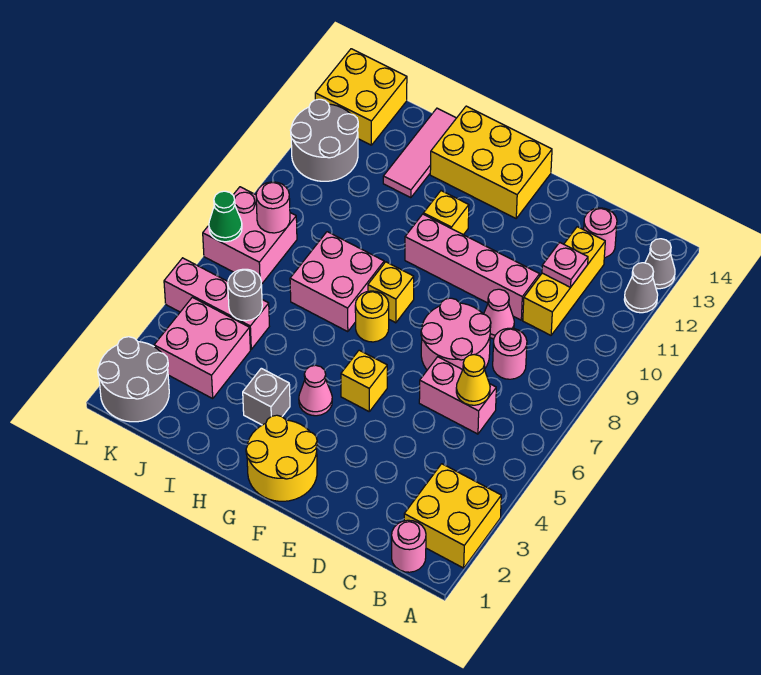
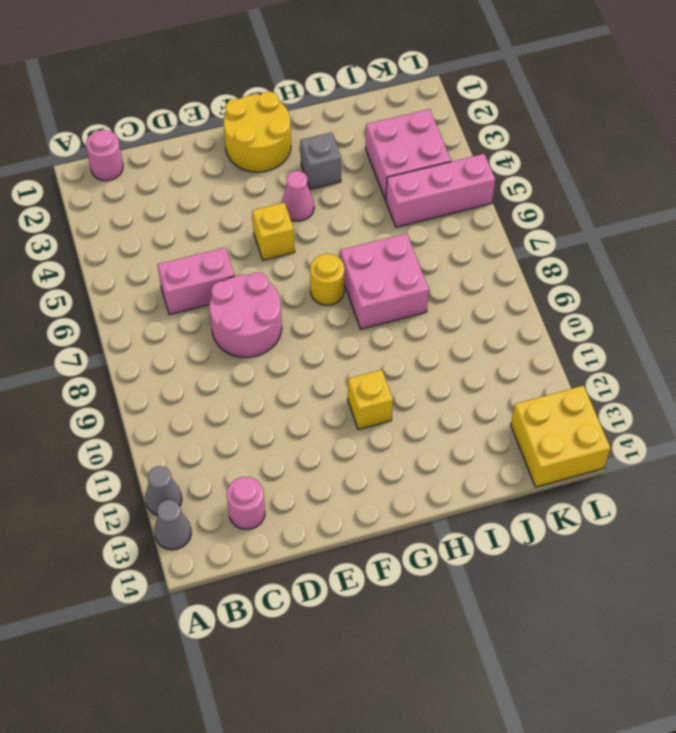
none -> yellow brick A2:B3 level 1
none -> pink round brick C8 level 1
none -> yellow brick C10:C12 level 1
none -> pink cone D9 level 1

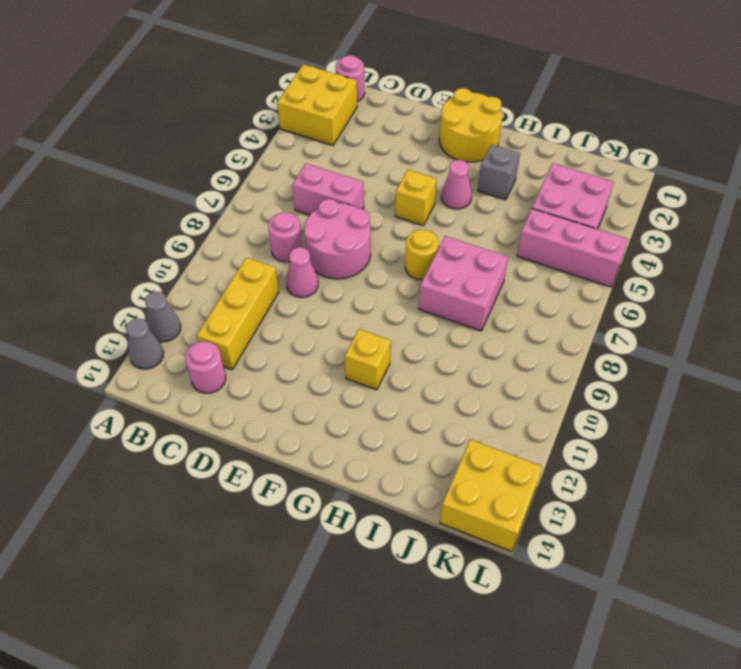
none -> pink brick D10:G10 level 1
none -> yellow brick F13:H14 level 1
none -> yellow brick G8 level 1
none -> pink tile I12:I14 level 1

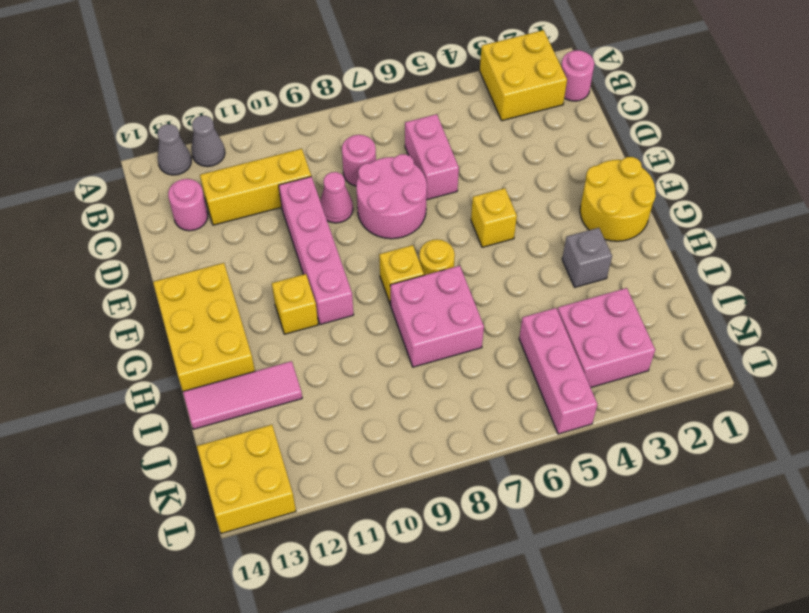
none -> pink cone G4 level 1
none -> grey round brick K1:L2 level 1
none -> pink brick K7:L8 level 1
none -> grey round brick K11:L12 level 1

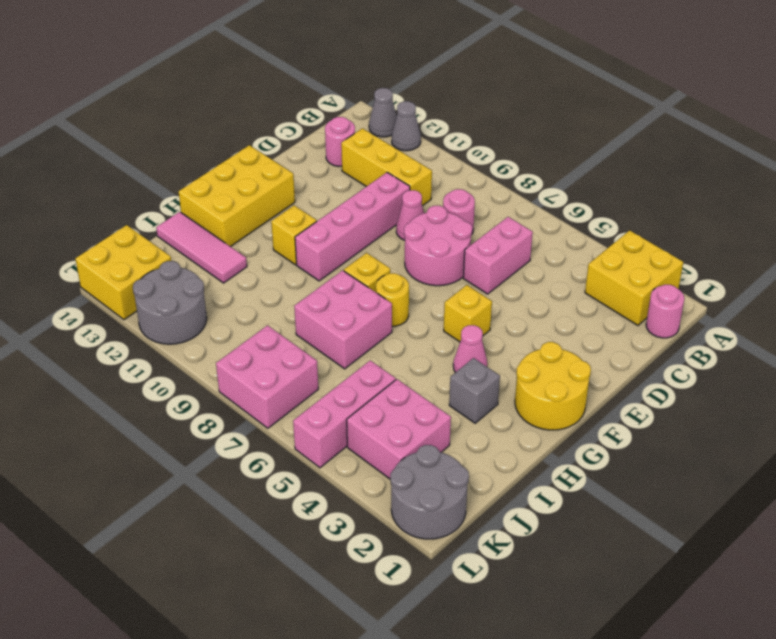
none -> yellow cone C6 level 2
none -> pink plate C11 level 2
none -> grey round brick J5 level 2
none -> pink round brick K8 level 2

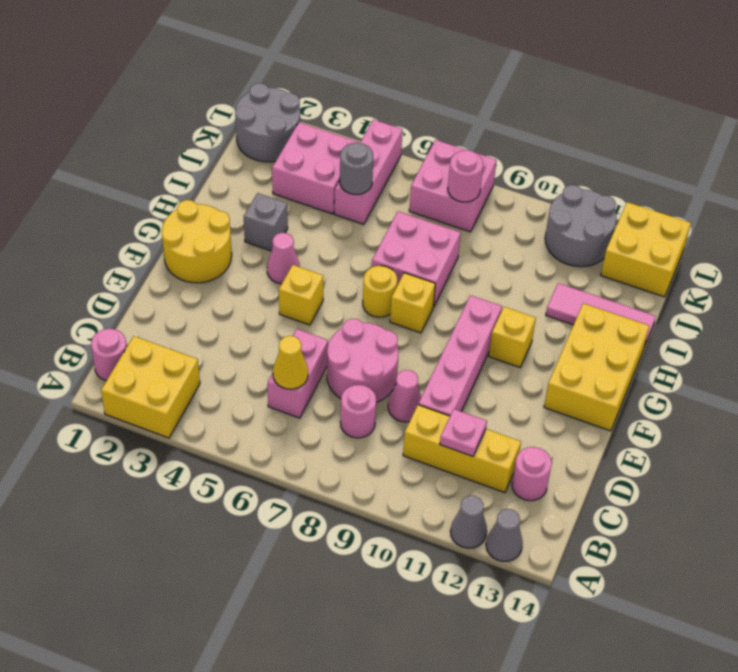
none -> green cone L7 level 2

